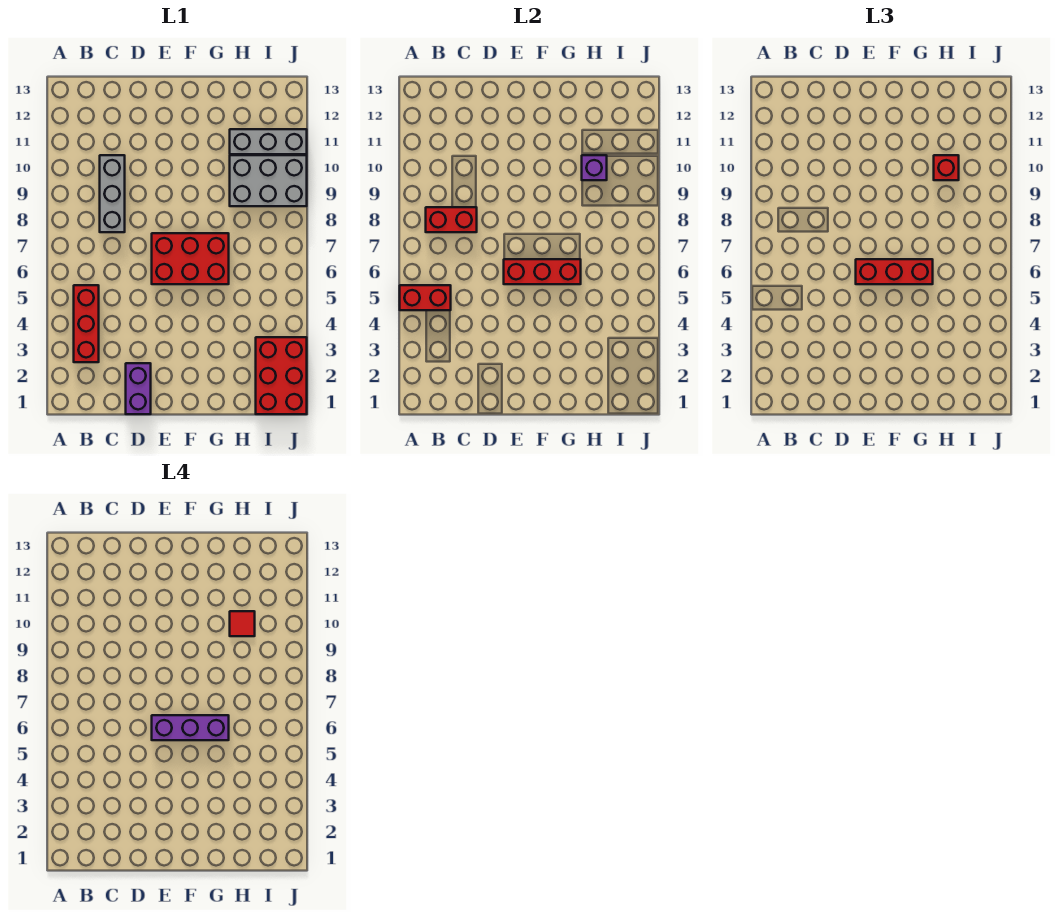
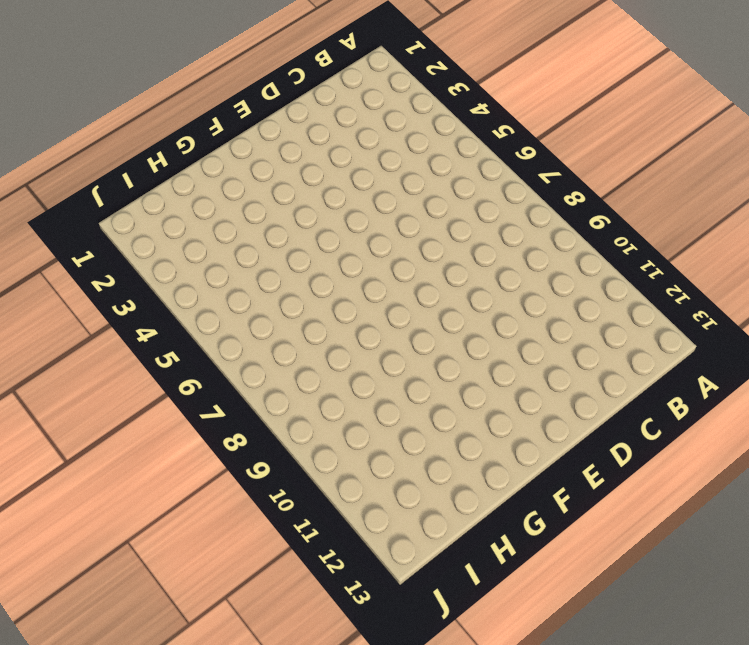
none -> red brick B3:B5 level 1
none -> grey brick C8:C10 level 1
none -> purple brick D1:D2 level 1

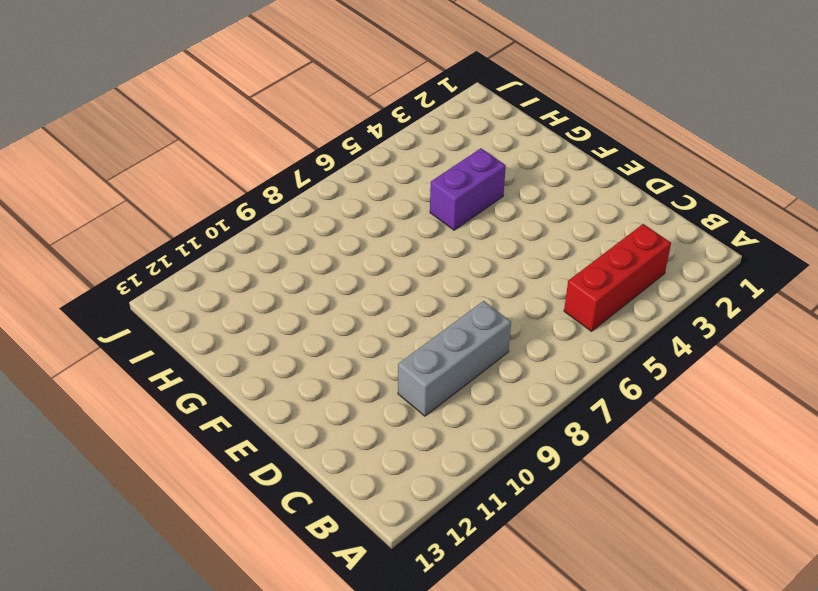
purple brick G4:G5 level 1 -> purple brick D1:D2 level 1
none -> red brick E6:G7 level 1
none -> grey brick H9:J10 level 1
none -> grey brick H11:J11 level 1

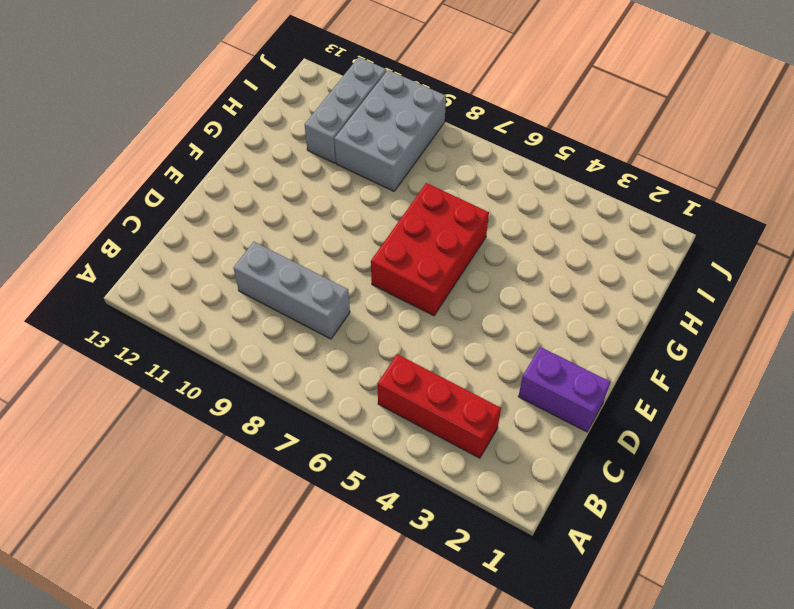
none -> red brick I1:J3 level 1
none -> red brick A5:B5 level 2
none -> red brick B8:C8 level 2

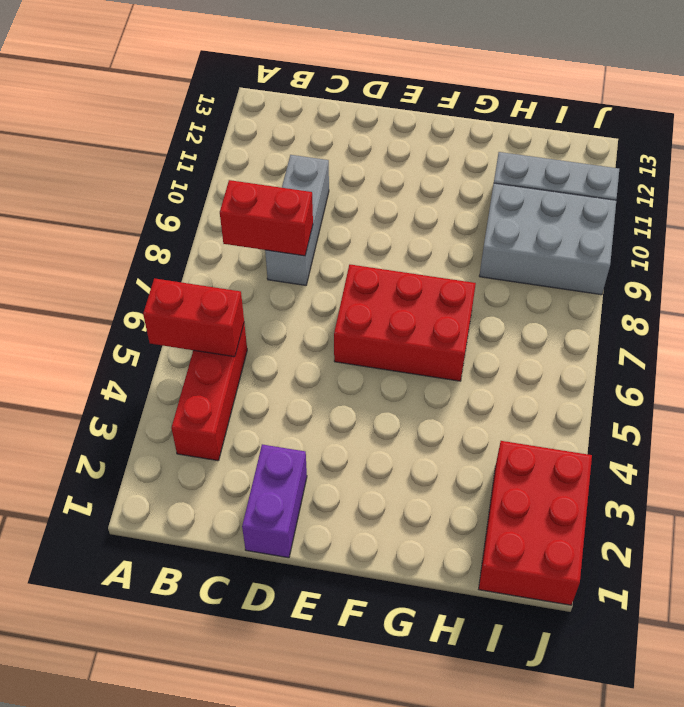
none -> red brick E6:G6 level 2
none -> purple brick H10 level 2
none -> red brick E6:G6 level 3

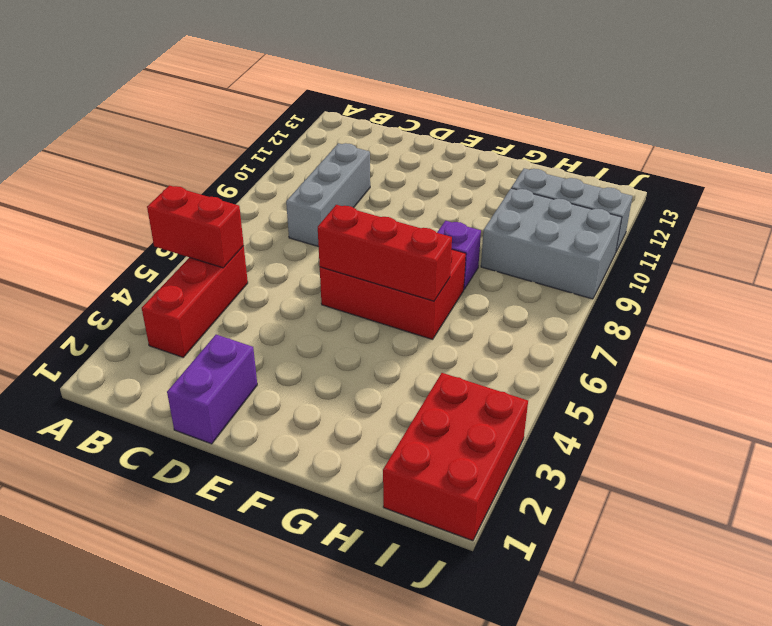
purple brick G8 level 1 -> purple brick H10 level 2
none -> red brick B8:C8 level 2
none -> red brick E6:G6 level 3
none -> red brick H10 level 3

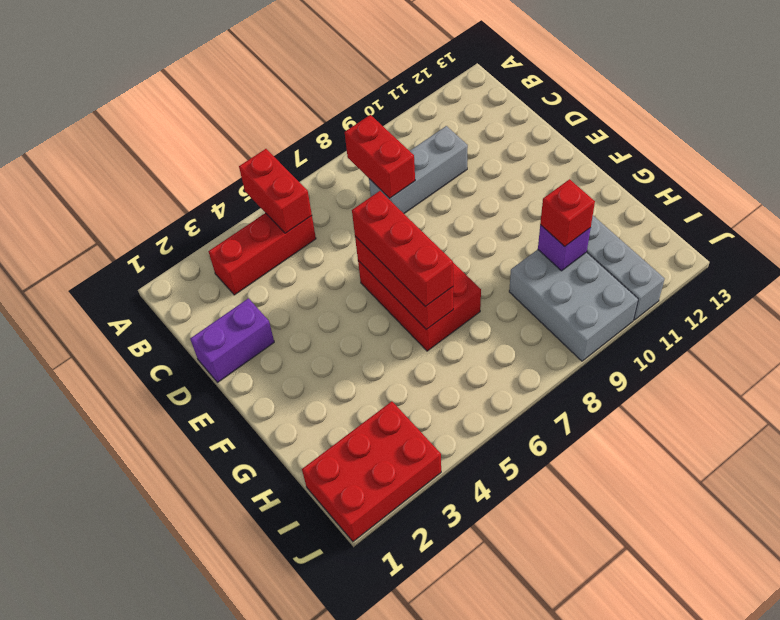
none -> purple brick E6:G6 level 4
none -> red tile H10 level 4

